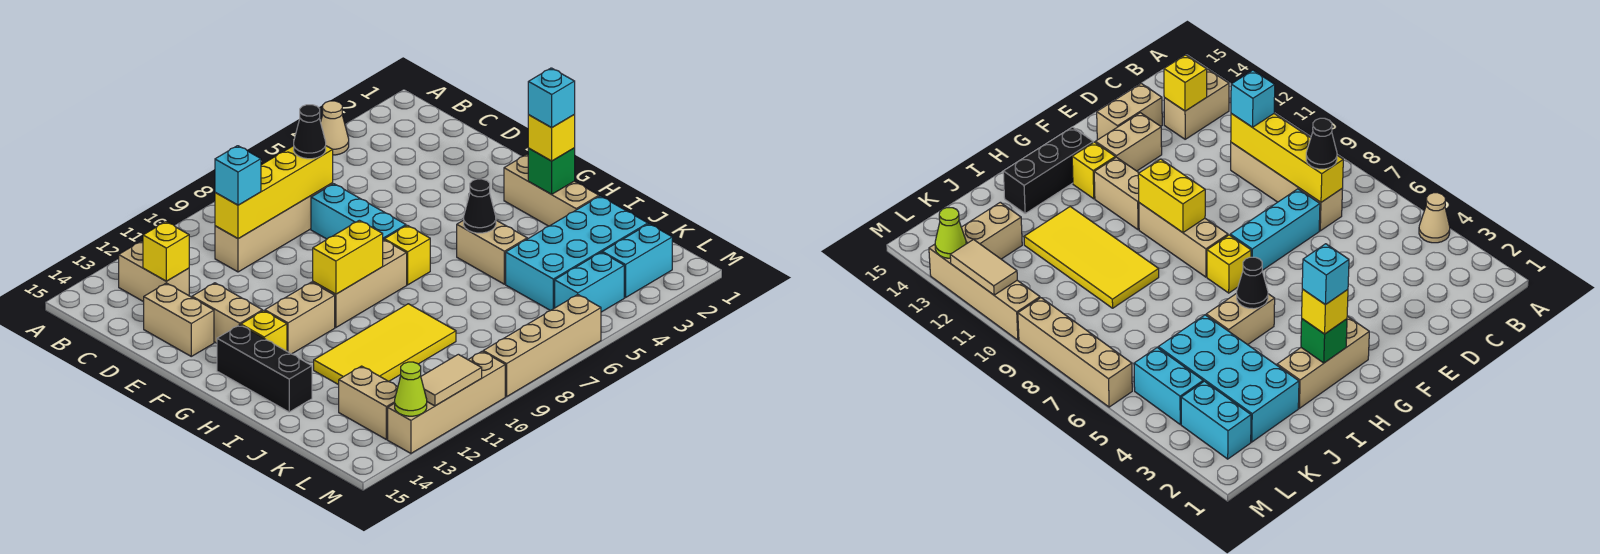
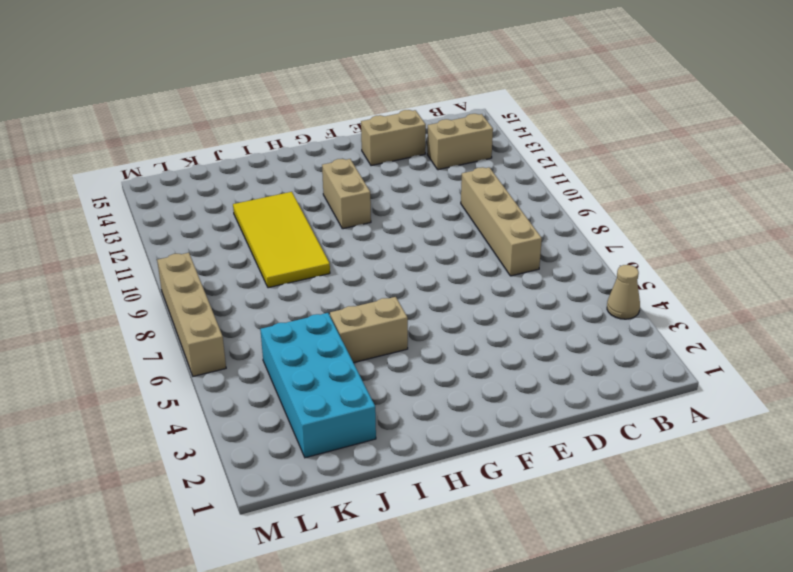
none -> cyan brick D7:F7 level 1
none -> tan brick E13:F13 level 1
none -> tan brick G2:I2 level 1
none -> yellow brick G7 level 1

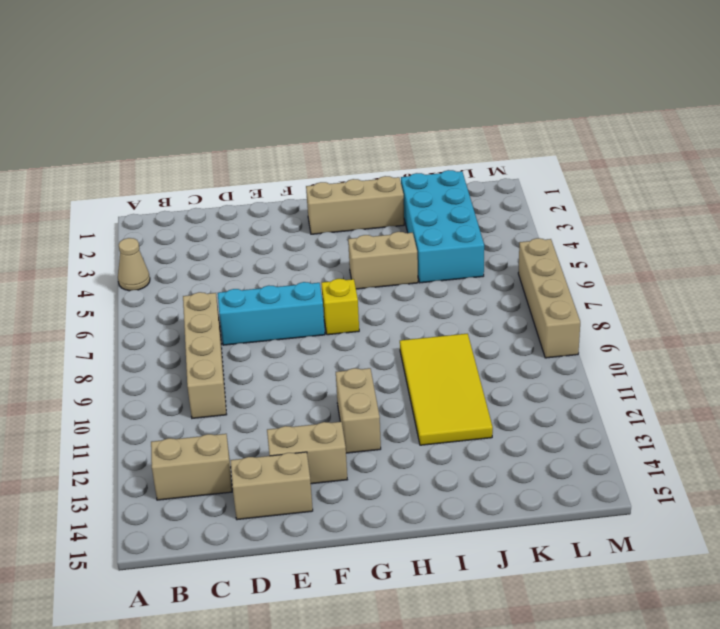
none -> tan brick G8:G10 level 1
none -> yellow brick G13 level 1
none -> black brick G14:I14 level 1
none -> tan brick K13:L13 level 1

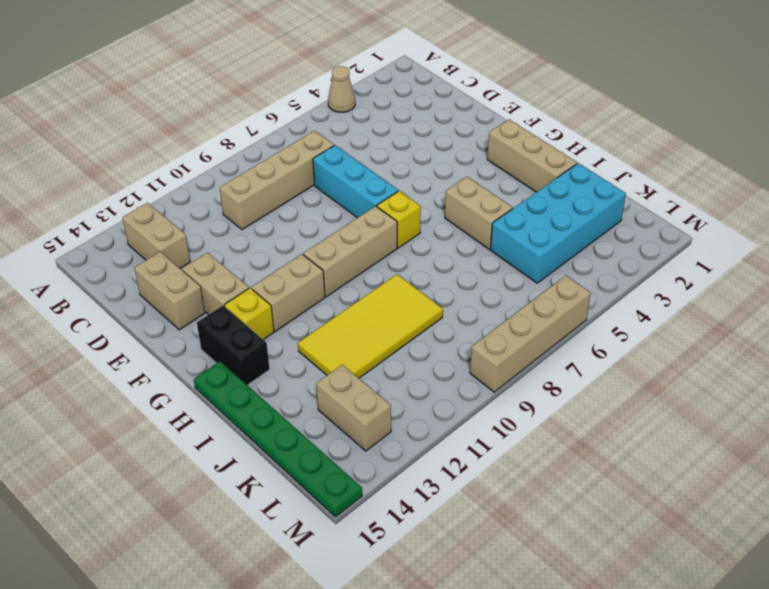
black brick G14:H14 level 1 -> black brick G14:I14 level 1
green plate H15:M15 level 1 -> none
none -> cyan brick L2:L3 level 1
none -> cyan brick L4:L5 level 1
none -> tan brick M10:M13 level 1
none -> yellow brick C7:C10 level 2

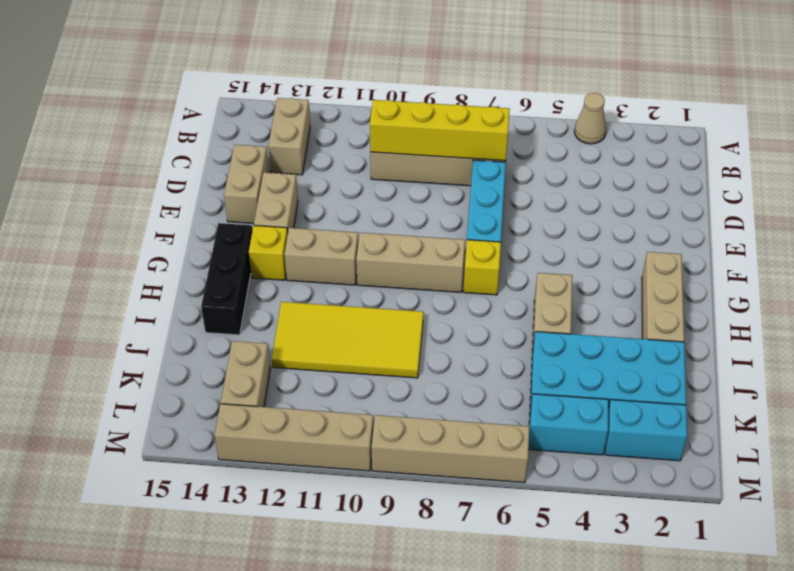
none -> yellow brick C13 level 2
none -> yellow brick G9:G10 level 2
none -> green brick H2 level 2
none -> black cone H5 level 2

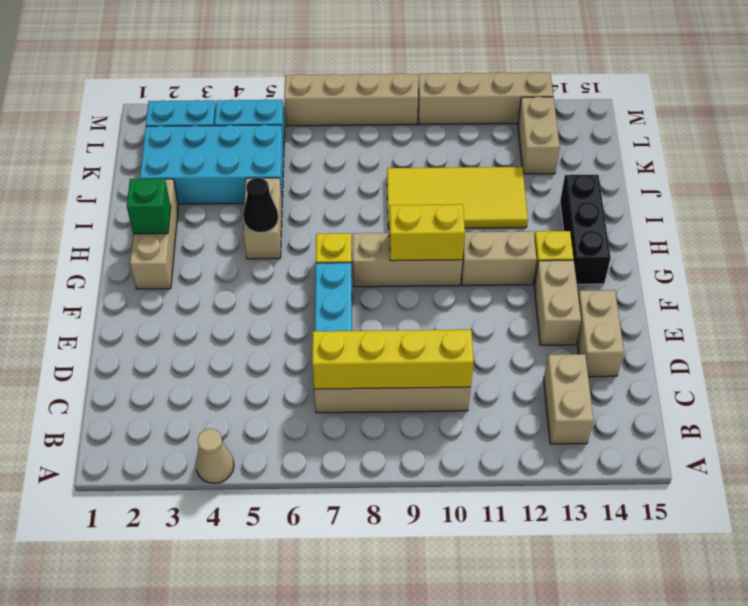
none -> yellow brick C13 level 2
none -> tan tile M11:M12 level 2
none -> lime cone M13 level 2
none -> black cone C7 level 3

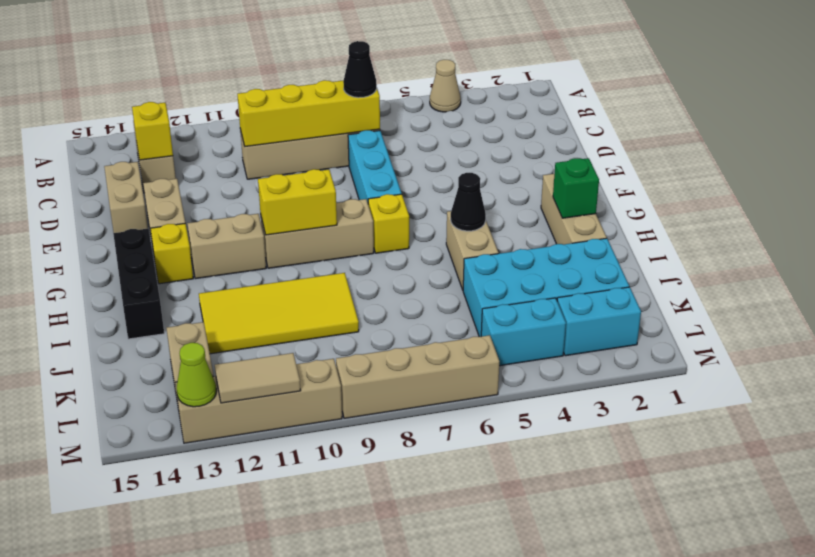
none -> cyan brick C10 level 3
none -> yellow brick H2 level 3
none -> cyan brick H2 level 4

